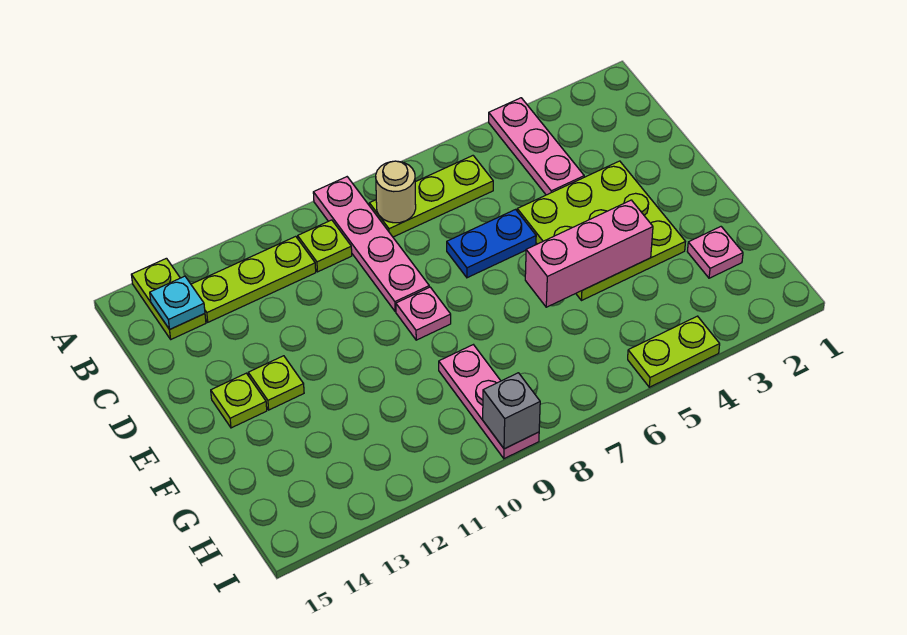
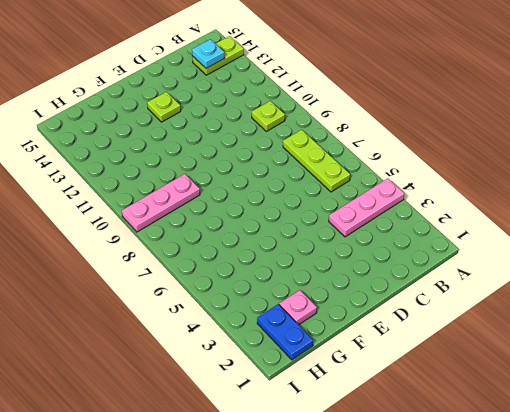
blue plate H1:H2 level 1 -> blue plate D6:D7 level 1
none -> pink plate A9:D9 level 1
none -> lime plate B11:B13 level 1
none -> lime plate D3:F5 level 1

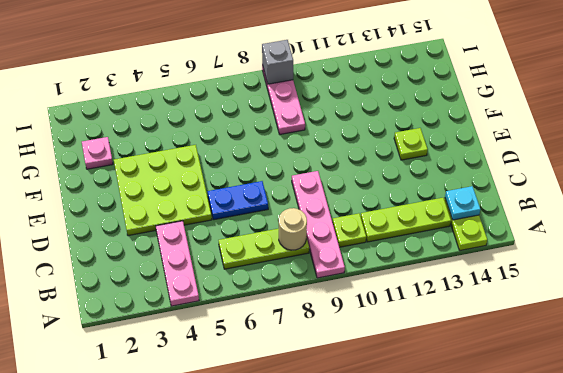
none -> pink plate E9 level 1
none -> lime plate E14 level 1
none -> lime plate I4:I5 level 1

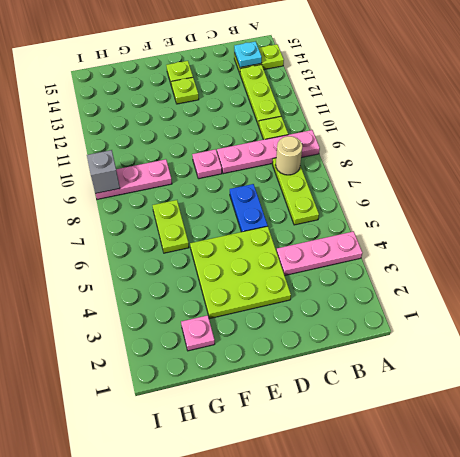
lime plate G6:G7 level 1 -> lime plate I4:I5 level 1
none -> pink brick F4:F6 level 2

